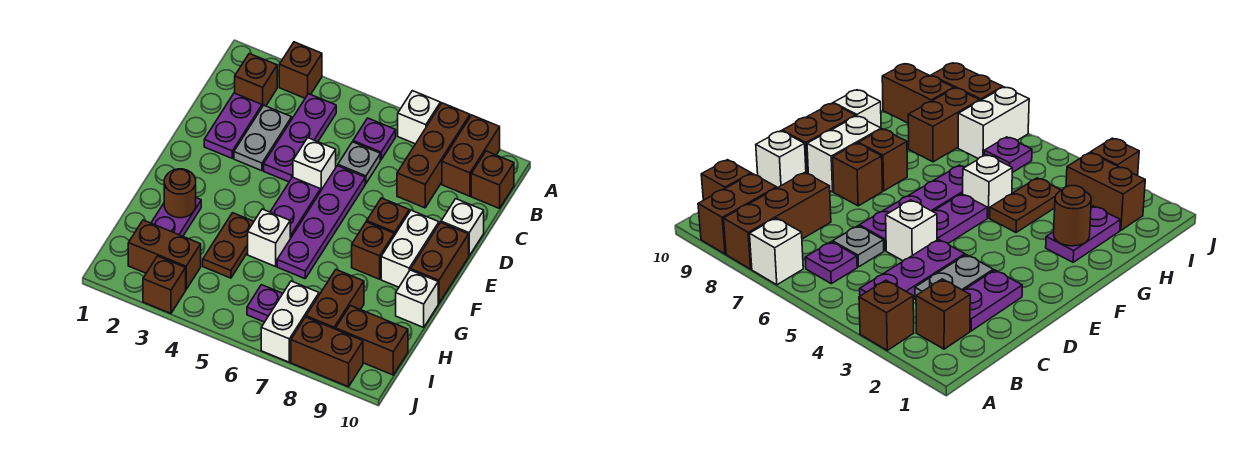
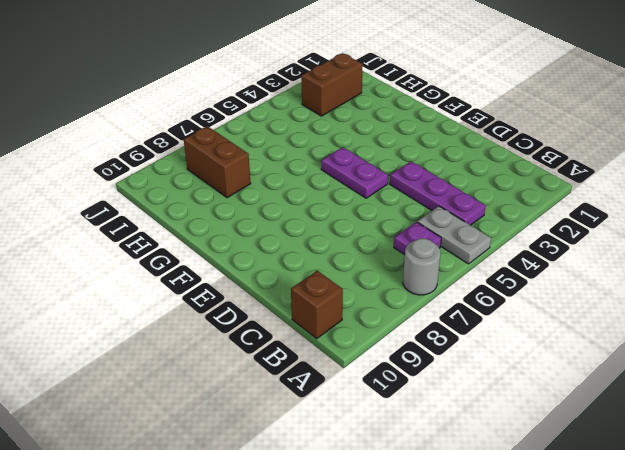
grey plate A5:B5 level 1 -> grey plate C3:D3 level 1
grey round brick A7 level 1 -> white brick A7 level 1
none -> brown brick A3 level 1
none -> brown brick A8:C8 level 1
none -> brown brick A9:B9 level 1
none -> brown brick B2 level 1

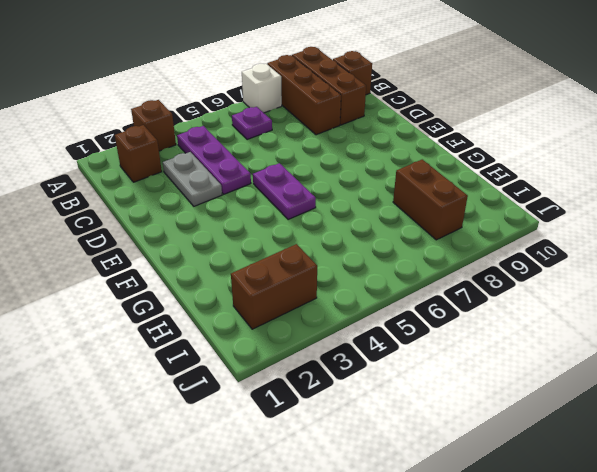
brown brick A9:C9 level 1 -> brown brick A9:B9 level 1
none -> purple plate C2:D2 level 1
none -> grey plate C6 level 1
none -> white brick D5 level 1
none -> purple plate D6:G6 level 1

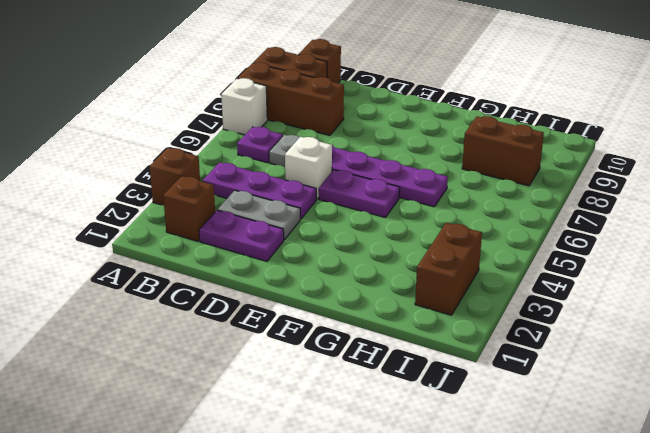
none -> white brick D10 level 1
none -> brown brick E8 level 1
none -> white brick E9:F9 level 1
none -> brown brick E10:F10 level 1

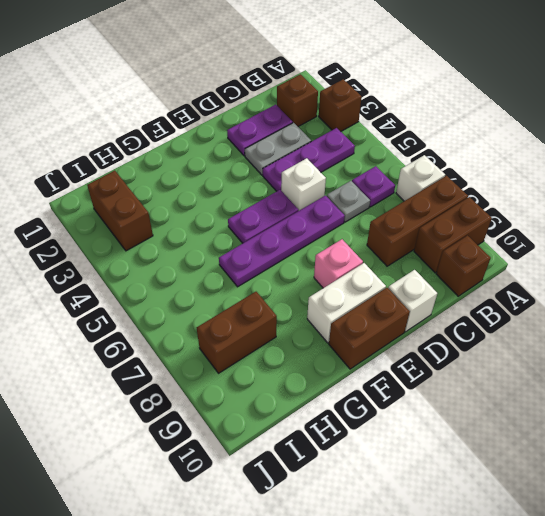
pink brick E8 level 1 -> brown brick E8 level 1
none -> brown brick F8 level 1
none -> purple plate G2:H2 level 1
none -> brown plate G4:H4 level 1
none -> white brick G5 level 1

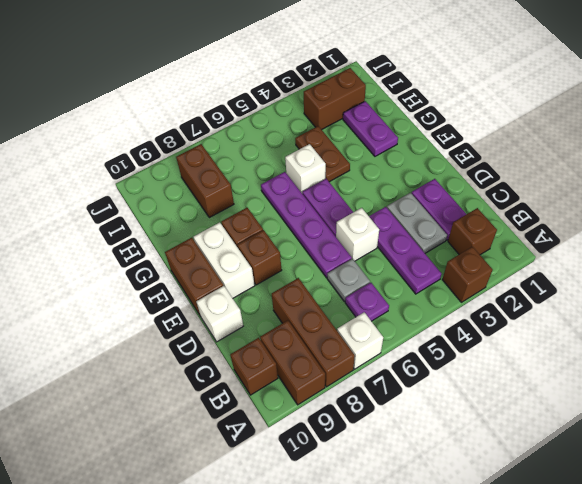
none -> white brick G10 level 1
none -> purple plate I6 level 1
none -> white brick I7:J7 level 1
none -> brown brick I9:I10 level 1

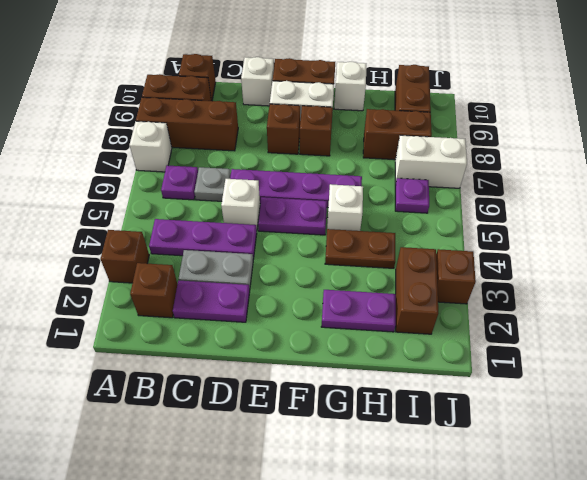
none -> brown brick J8:J9 level 1
none -> brown round brick G2 level 2

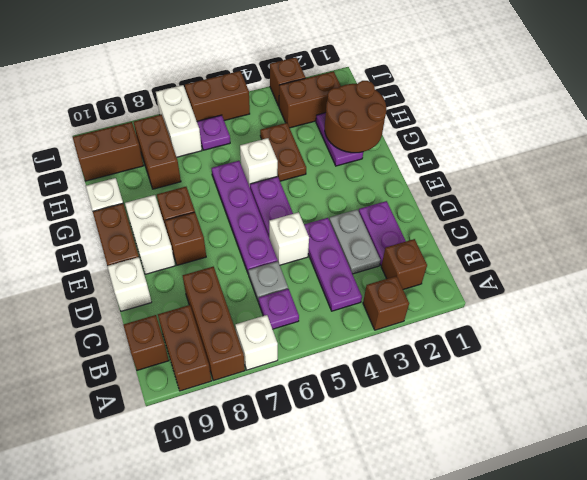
brown round brick G1:H2 level 2 -> brown round brick G2 level 2
brown brick J5:J6 level 1 -> brown brick J8:J9 level 1

